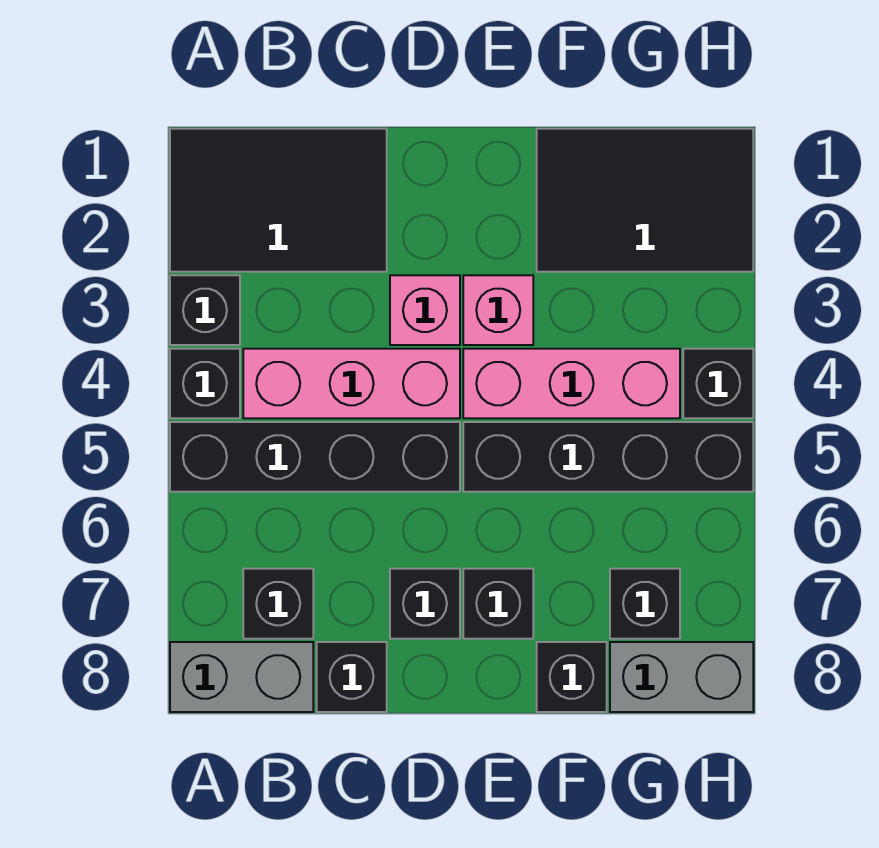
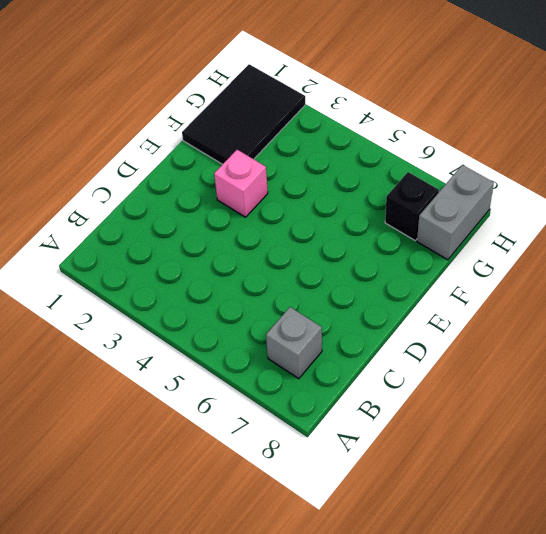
grey brick B7 level 1 -> black brick B7 level 1
none -> black tile A1:C2 level 1
none -> black brick A3 level 1
none -> black brick A4 level 1

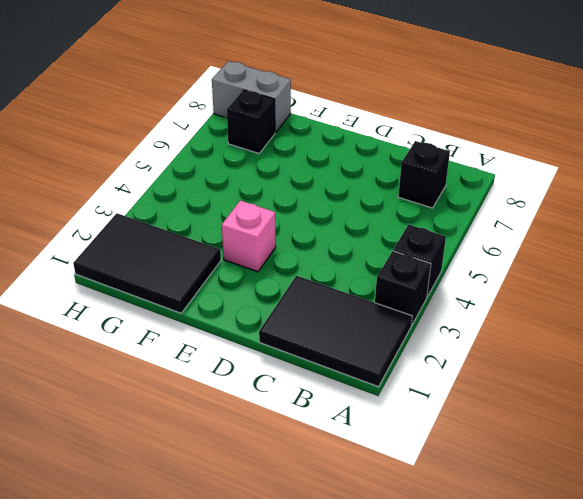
none -> black brick A5:D5 level 1
none -> grey brick A8:B8 level 1
none -> pink brick B4:D4 level 1

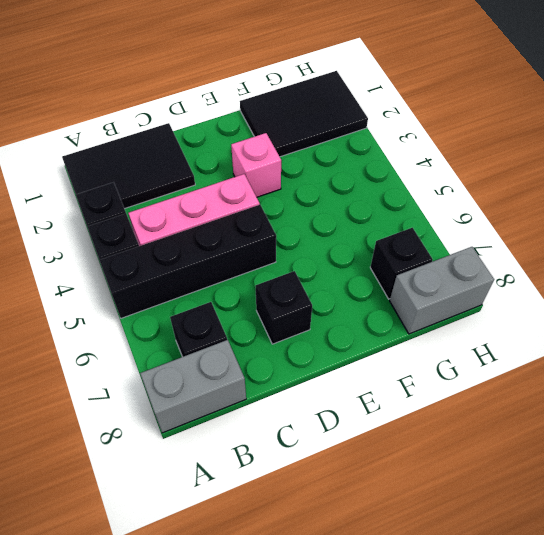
none -> black brick C8 level 1
none -> pink brick D3 level 1
none -> pink brick E4:G4 level 1

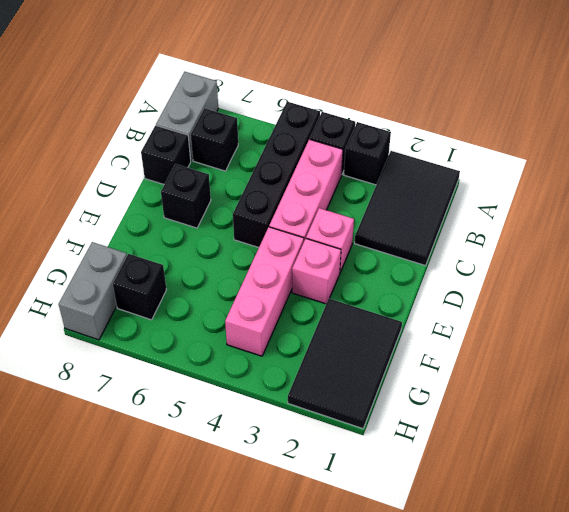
none -> black brick E5:H5 level 1
none -> black brick E7 level 1
none -> black brick F8 level 1

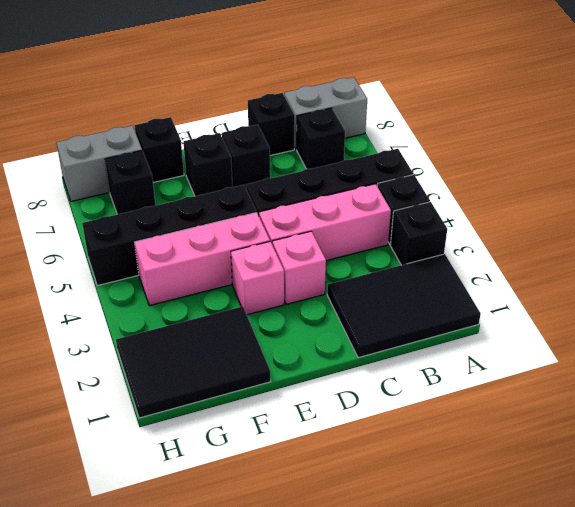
none -> black brick H4 level 1

